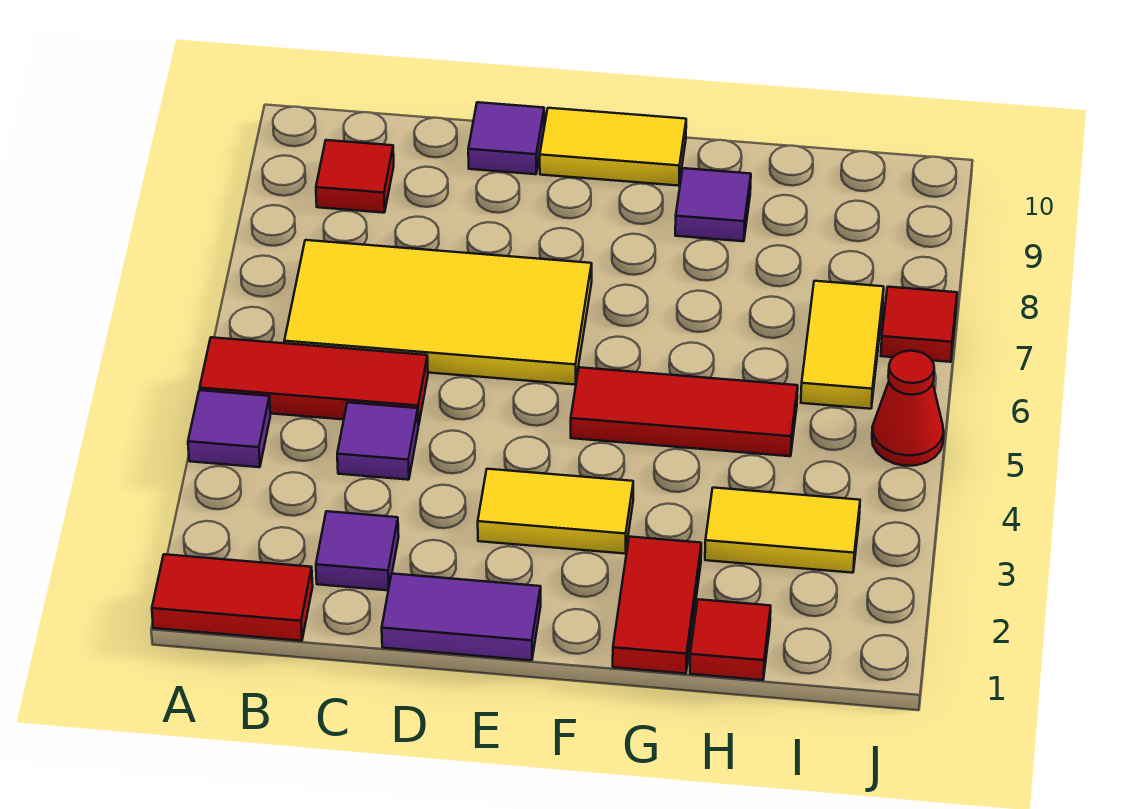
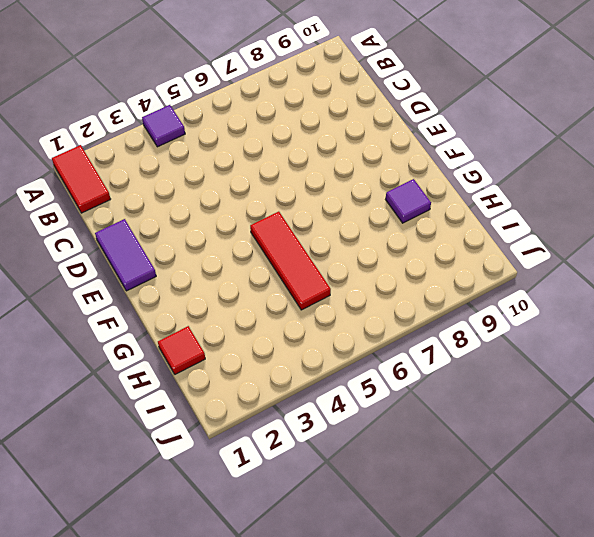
none -> red tile A5:C5 level 1
none -> yellow tile B6:E7 level 1
none -> red tile B9 level 1

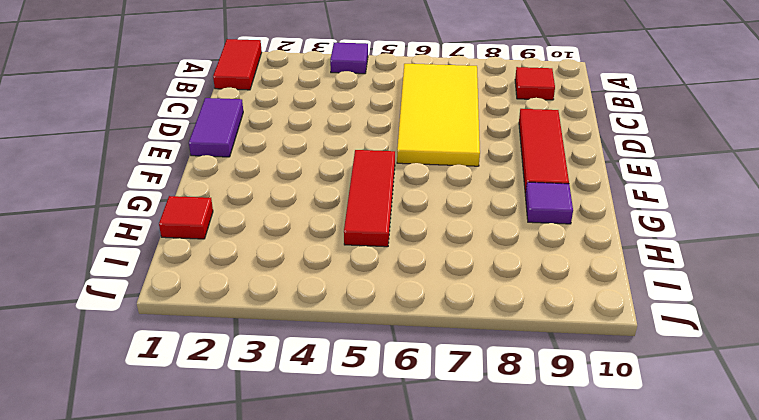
red tile D9:F9 level 1 -> red tile A5:C5 level 1
none -> purple tile C2 level 1
none -> purple tile C4 level 1
none -> purple tile D10 level 1

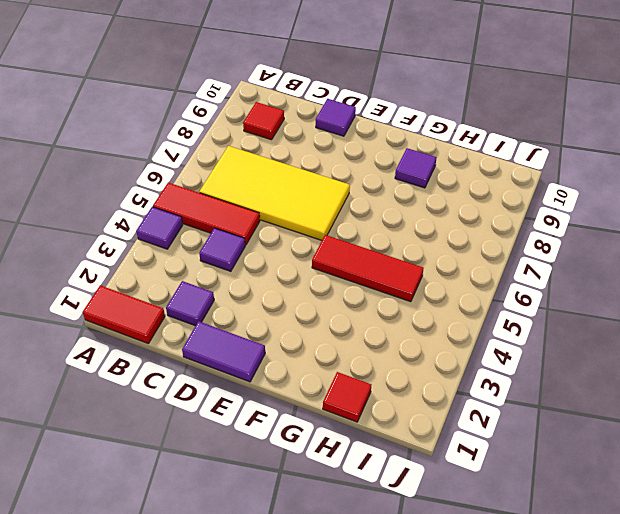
none -> yellow tile E3:F3 level 1
none -> yellow tile E10:F10 level 1
none -> red tile G1:G2 level 1

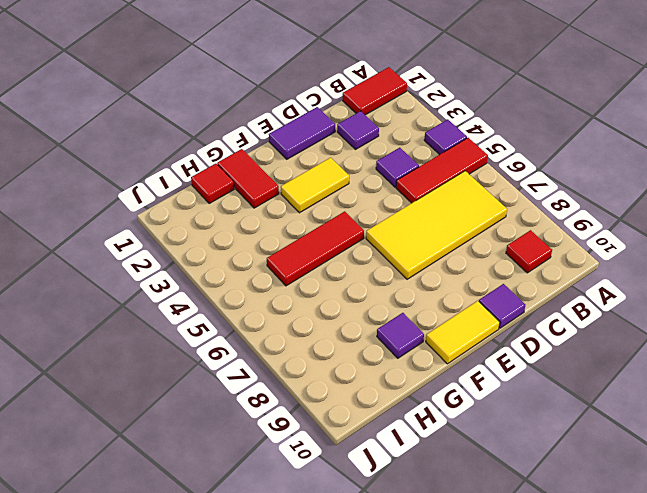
none -> yellow tile H3:I3 level 1
none -> yellow tile I6:I7 level 1
none -> red cone J5 level 1

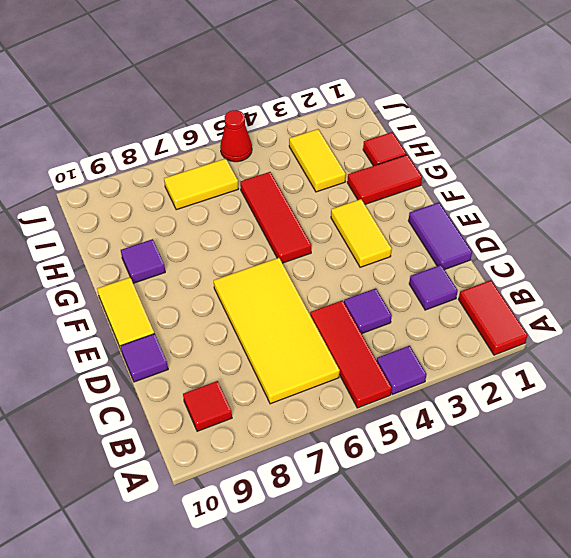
none -> red tile J7 level 1

